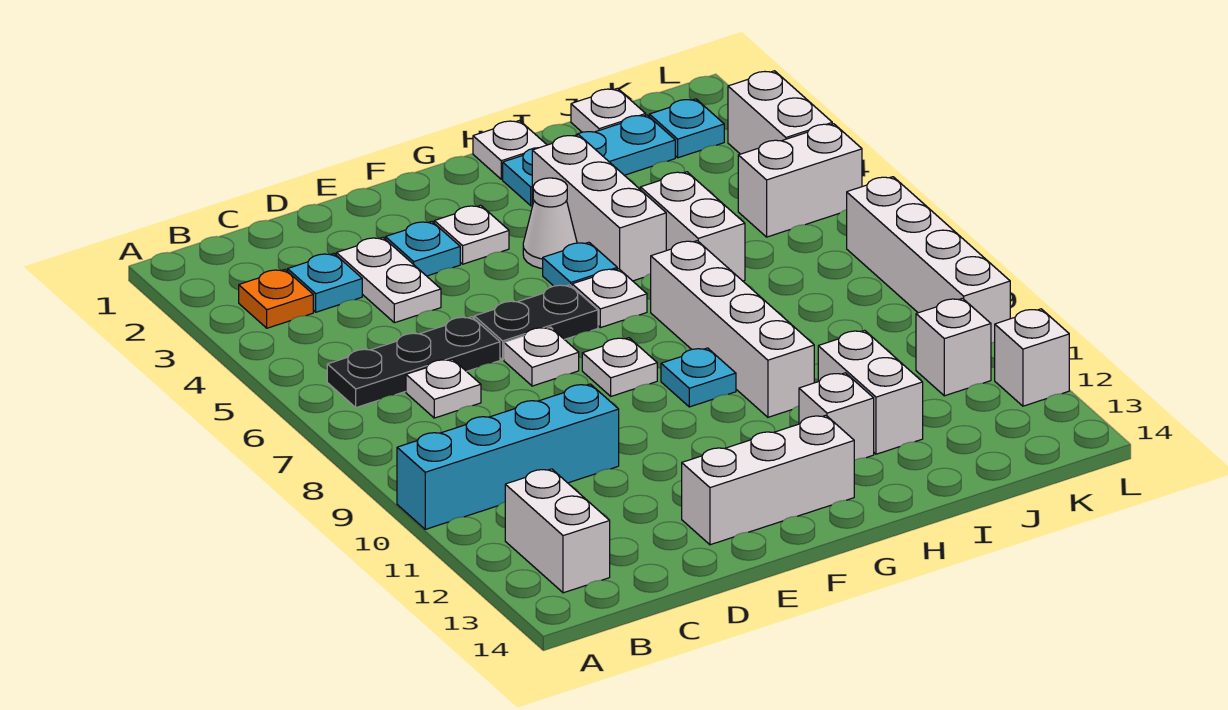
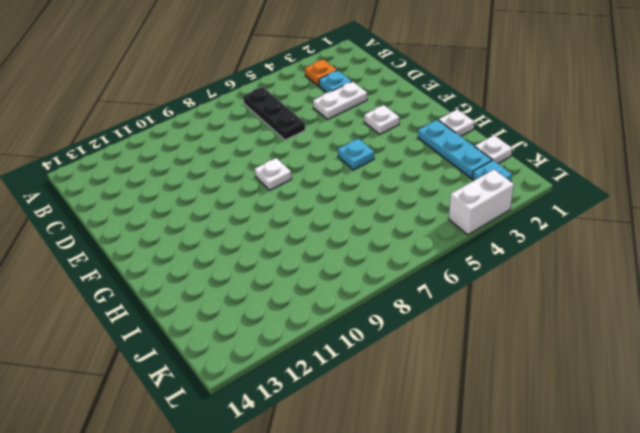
none -> cyan brick A10:D10 level 1
none -> white brick B12:B13 level 1
none -> white plate C7 level 1
none -> cyan plate E3 level 1

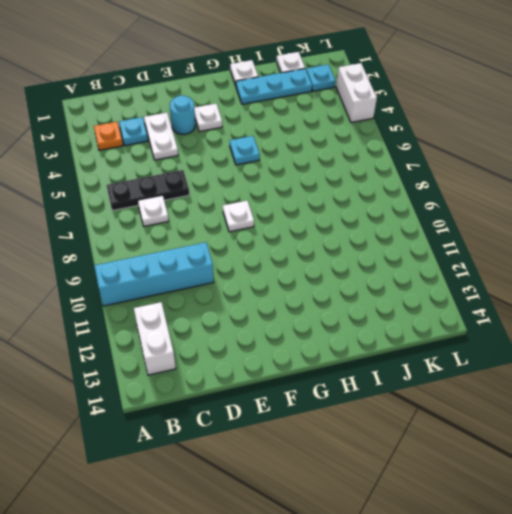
cyan round brick E3 level 1 -> cyan plate E3 level 1
none -> black plate E6:F6 level 1
none -> white plate E7 level 1
none -> white brick E13:G13 level 1
none -> white cone G4 level 1

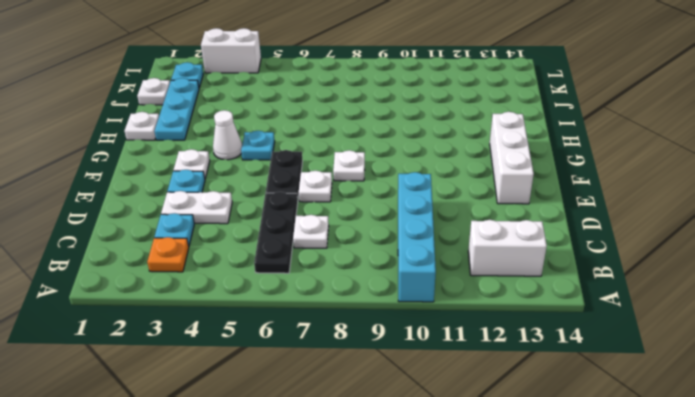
none -> white plate G6 level 1
none -> cyan plate G9 level 1
none -> white brick H3:H5 level 1
none -> white brick H7:H10 level 1

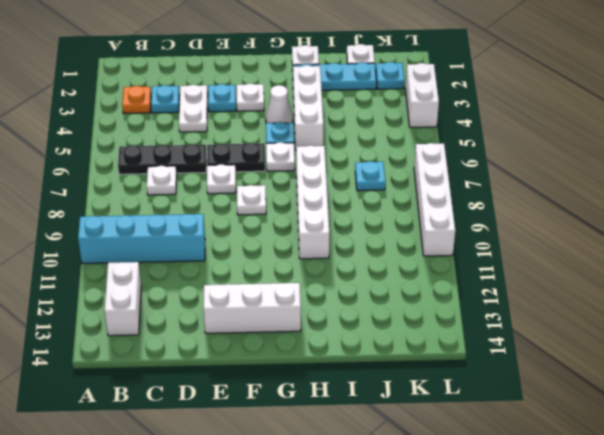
cyan plate J7 level 1 -> cyan plate G9 level 1
none -> white brick H12 level 1
none -> white brick I5:I6 level 1
none -> white brick I11:I12 level 1
none -> white brick K5:L5 level 1

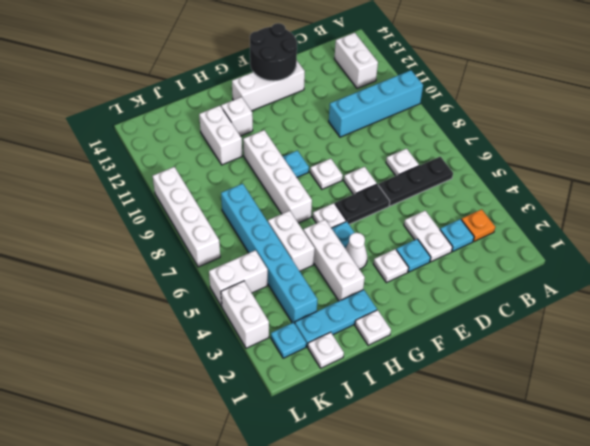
black round brick E13:F14 level 2 -> none
cyan brick J3:J8 level 1 -> none
none -> white brick K11 level 1
none -> white brick L12 level 1

